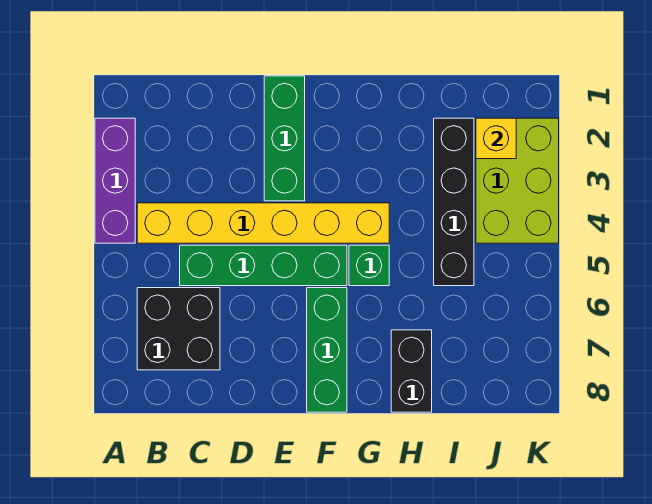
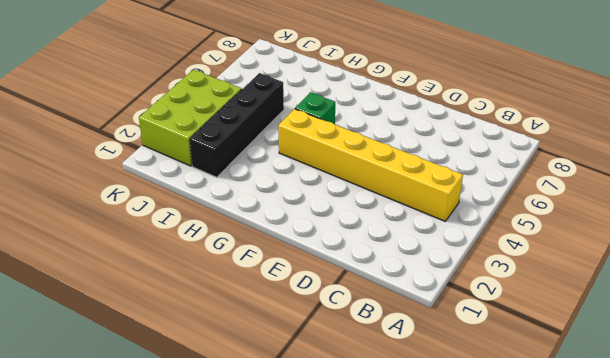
none -> purple brick A2:A4 level 1
none -> black brick B6:C7 level 1

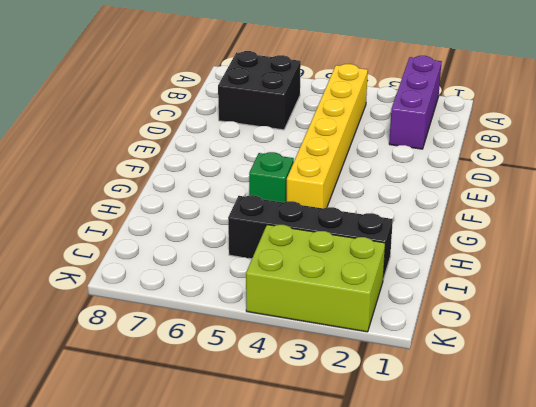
purple brick A2:C2 level 1 -> purple brick A2:A4 level 1
none -> green brick C5:F5 level 1
none -> green brick E1:E3 level 1

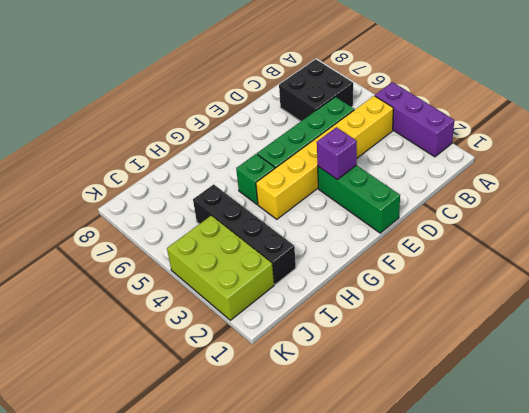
purple brick E3 level 2 -> none
none -> green brick F6:F8 level 1
none -> black brick H7:H8 level 1

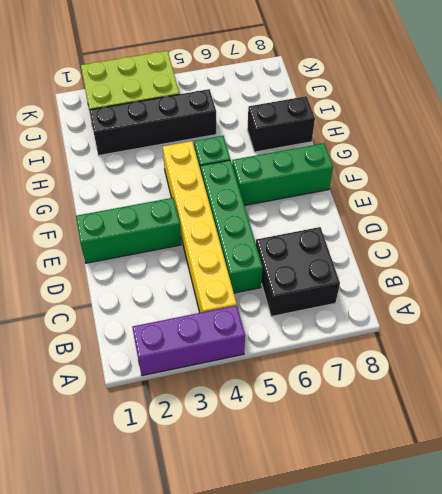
none -> yellow brick J2 level 2

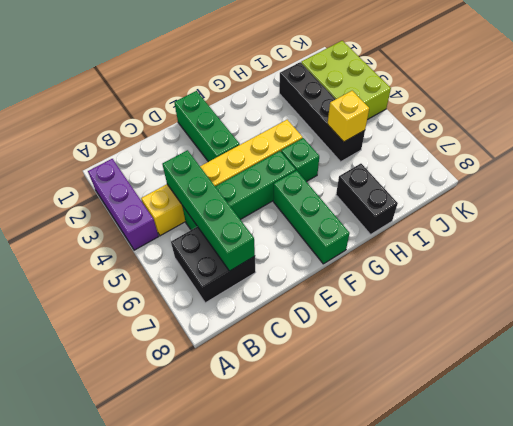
green brick C4:C7 level 2 -> none
yellow brick I5 level 2 -> yellow brick J2 level 2

